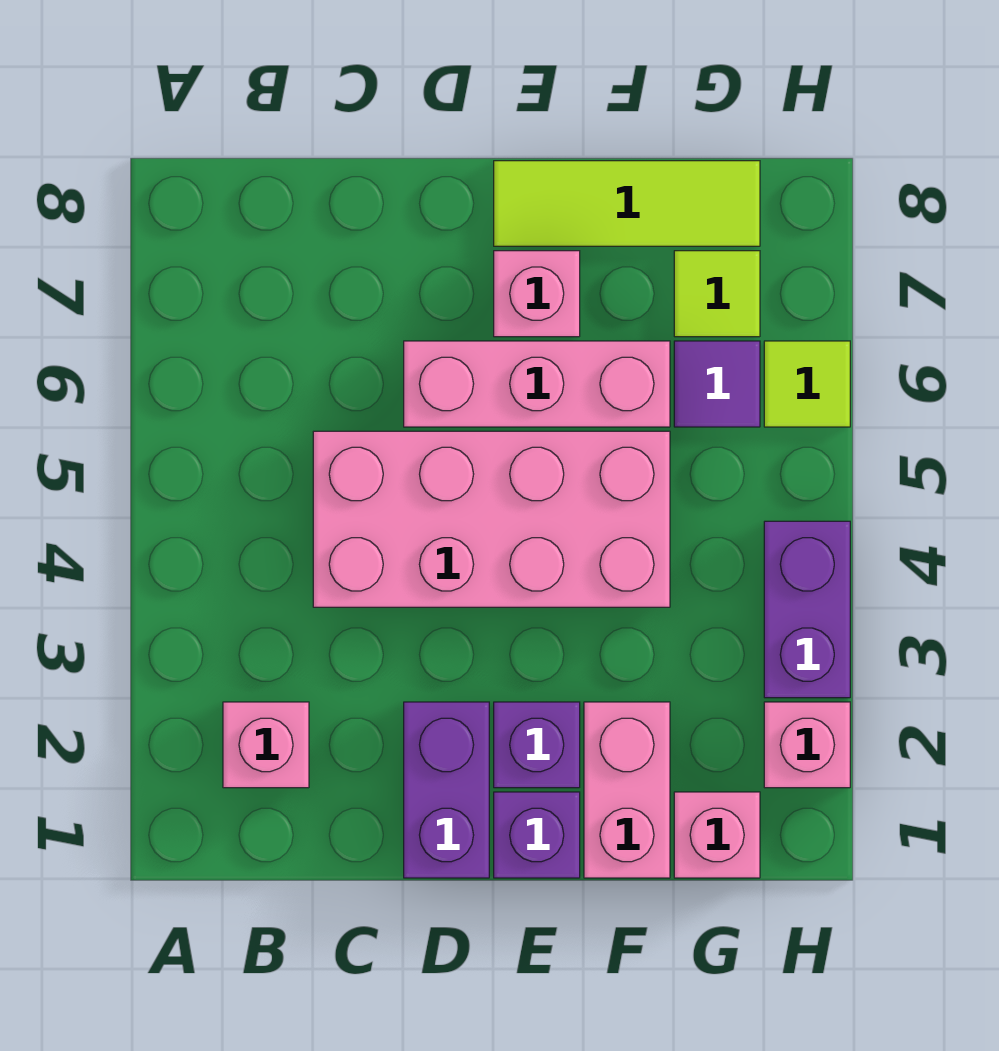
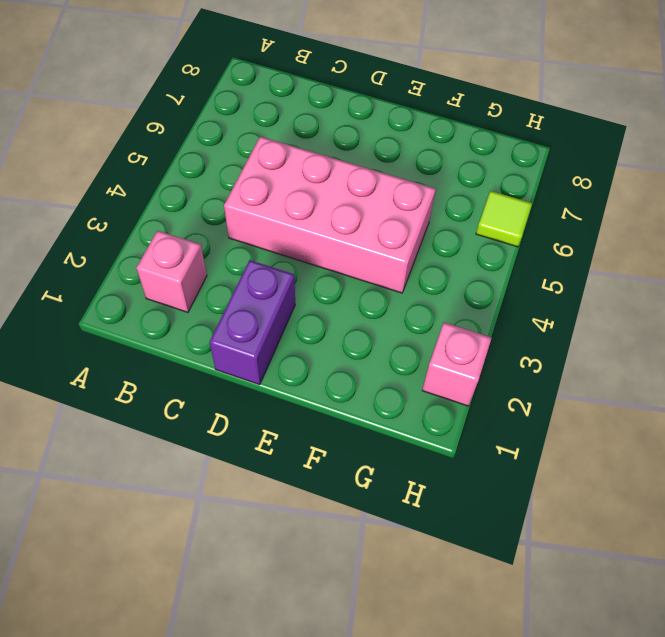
none -> pink brick D6:F6 level 1
none -> purple brick E1 level 1
none -> purple brick E2 level 1

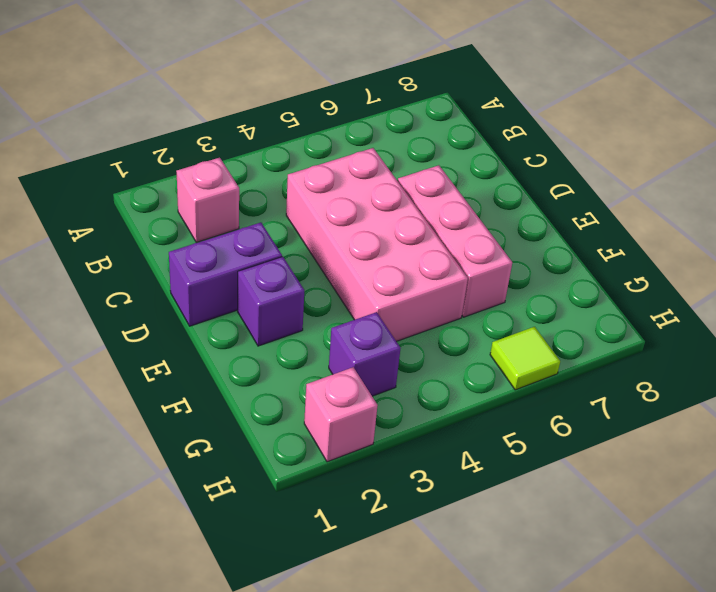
purple brick G3 level 1 -> purple brick E1 level 1
none -> pink brick E7 level 1
none -> lime tile E8:G8 level 1
none -> pink brick F1:F2 level 1

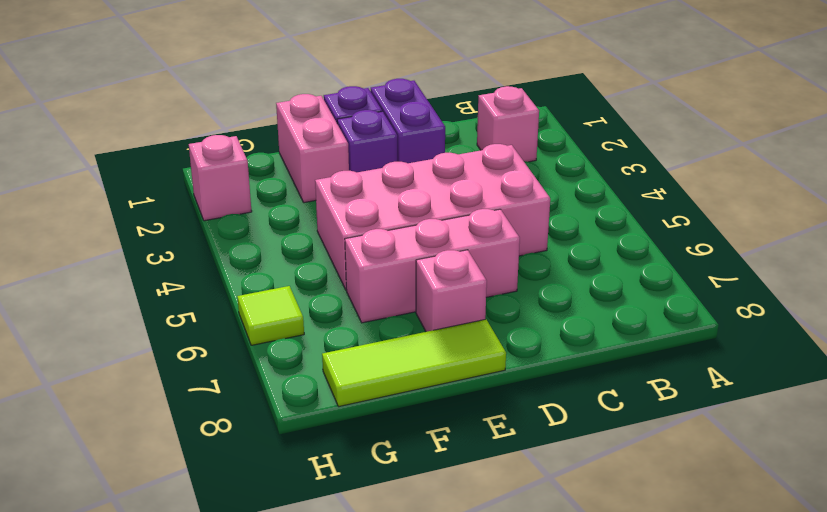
none -> pink brick G1 level 1
none -> purple tile G6 level 1
none -> lime tile G7 level 1

